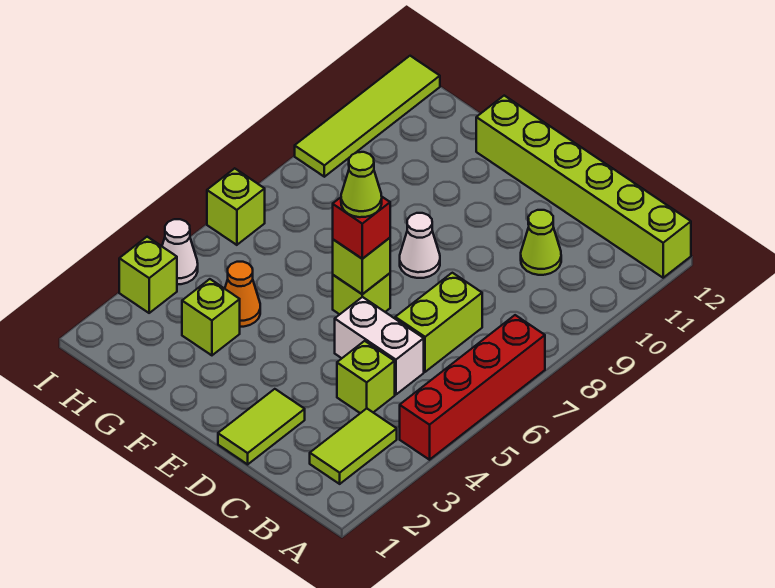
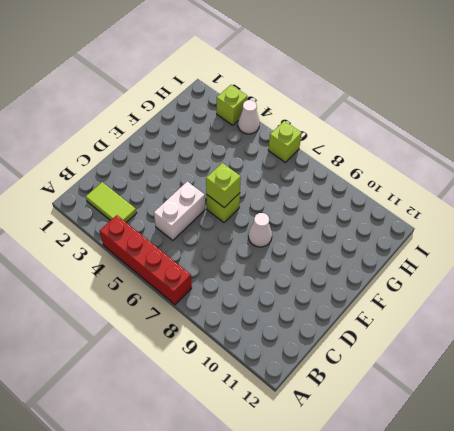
none -> lime brick A12:F12 level 1
none -> lime brick C4 level 1
none -> lime brick C6:C7 level 1

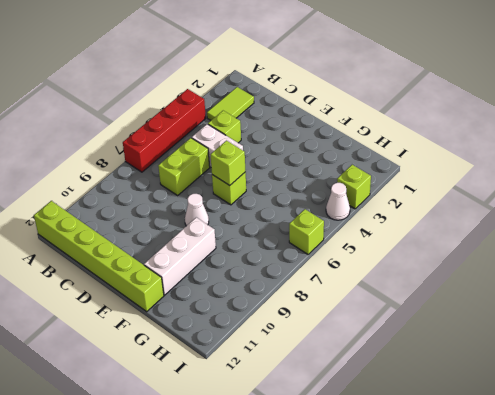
white brick F9:F11 level 1 -> none
none -> lime cone C10 level 1
none -> lime tile D1:D2 level 1
none -> lime brick G3 level 1

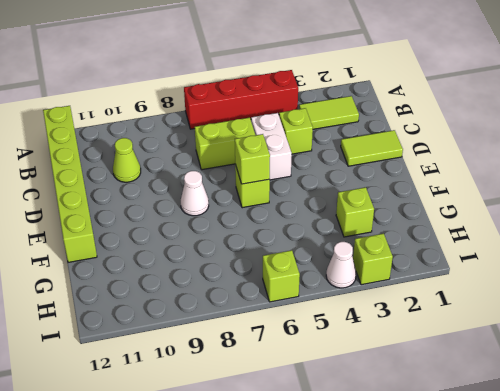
none -> orange cone G4 level 1
none -> lime tile I9:I12 level 1
none -> red brick E6 level 3

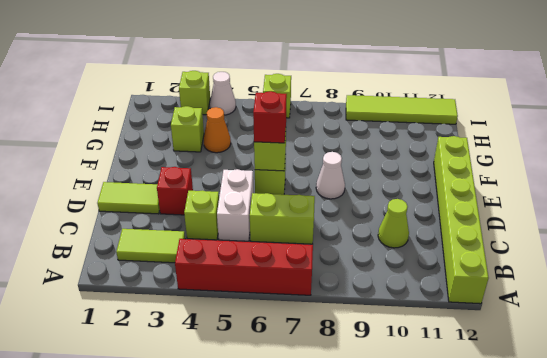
red brick D3 level 1 -> none
none -> lime cone E6 level 4

